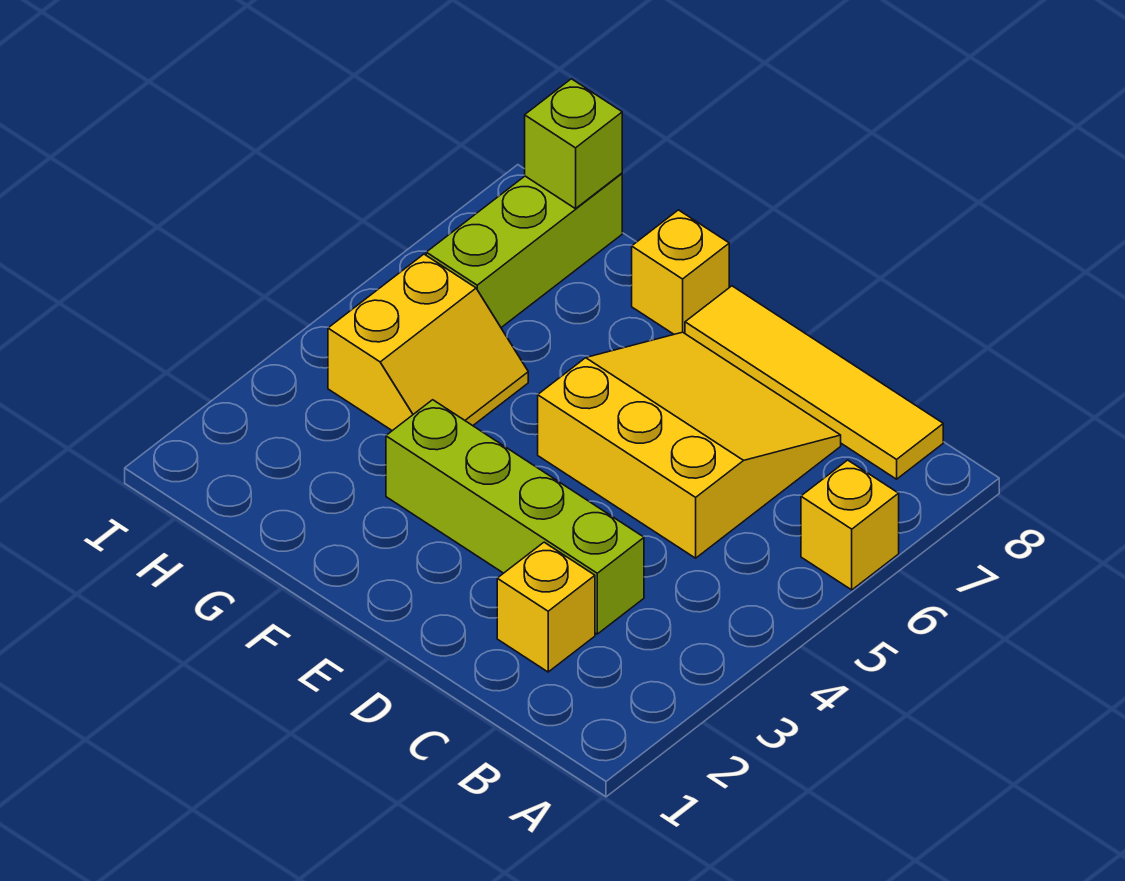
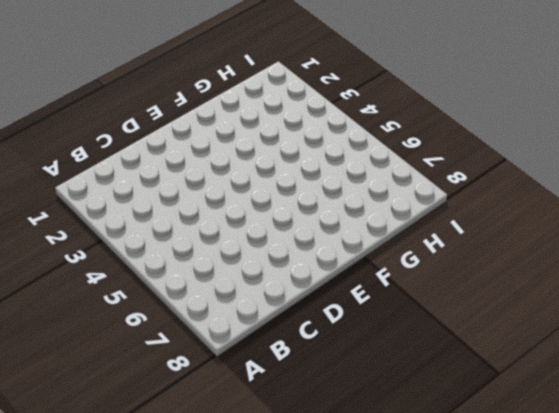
none -> yellow brick A6 level 1
none -> yellow tile B8:E8 level 1

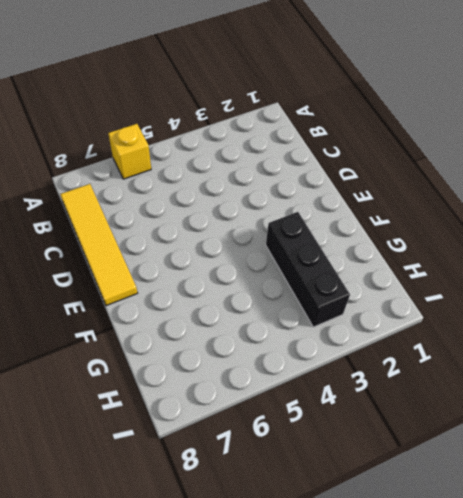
black brick F3:H3 level 1 -> lime brick C3:F3 level 1
none -> yellow brick C2 level 1
none -> yellow slope C5:E7 level 1 top 5

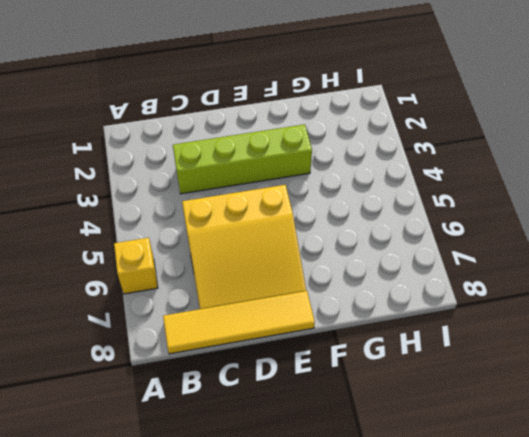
none -> yellow brick C2 level 1
none -> yellow brick F8 level 1

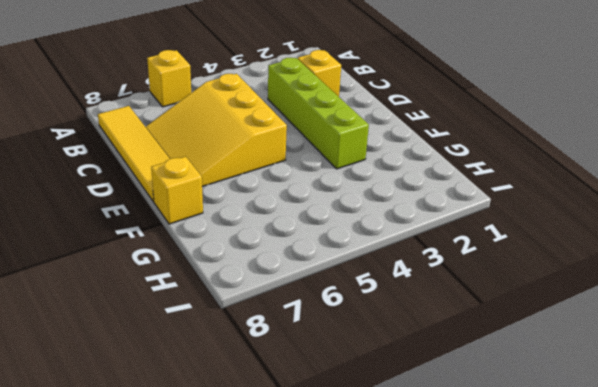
none -> yellow slope G4:H5 level 1 top H
none -> lime brick H6:H8 level 1

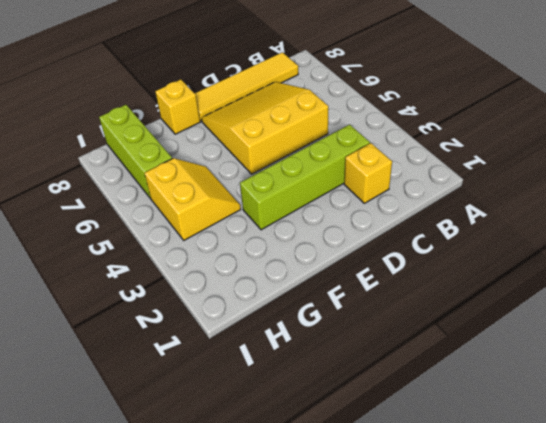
none -> yellow brick A6 level 1
none -> lime brick H8 level 2

